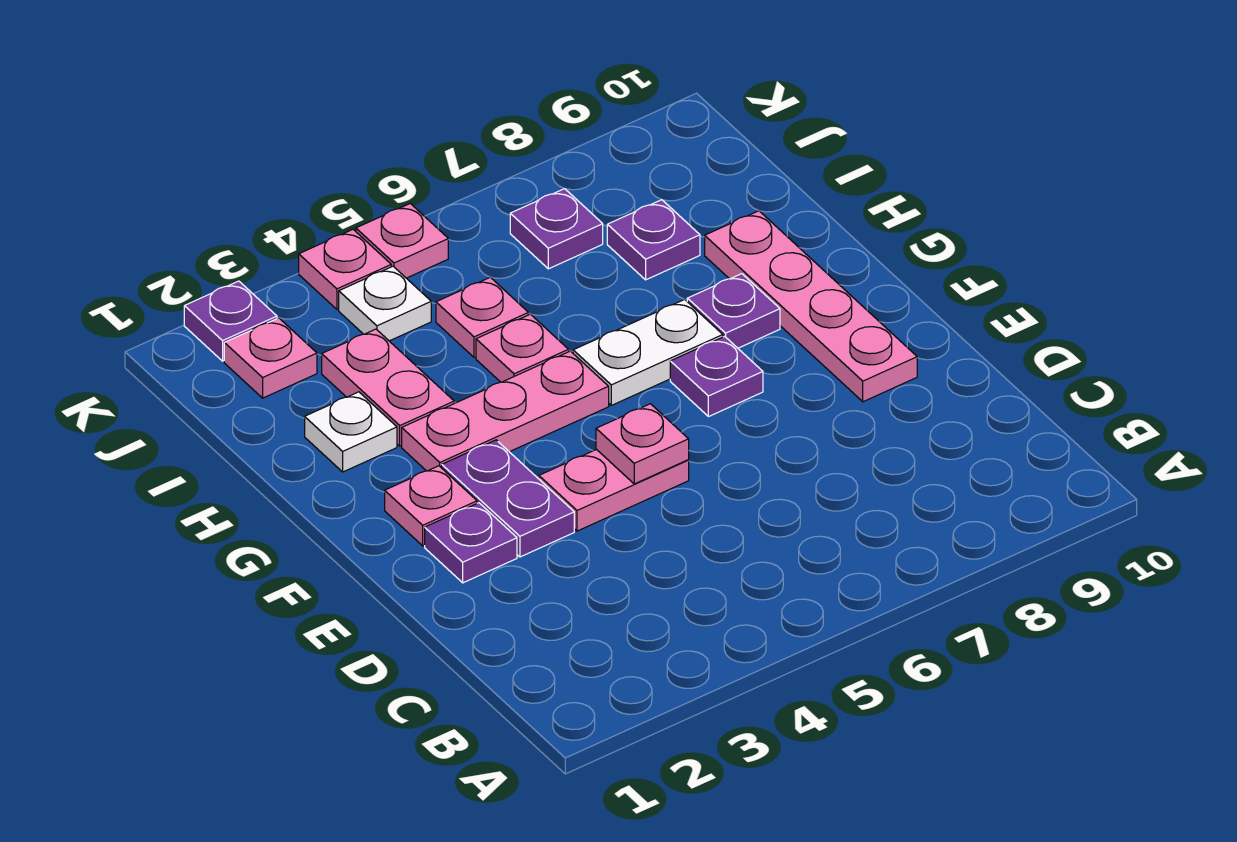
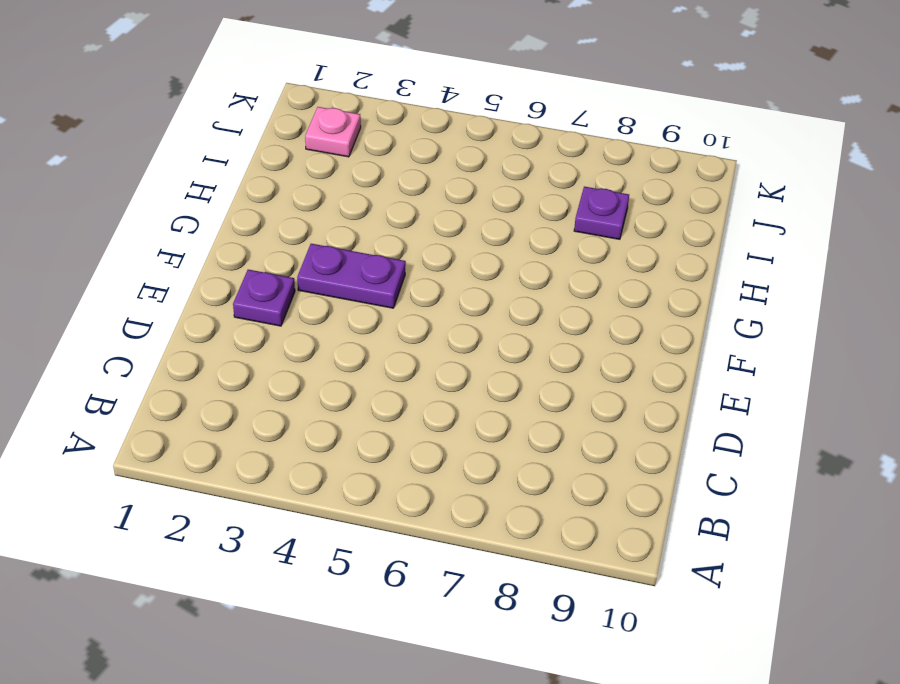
purple plate F3:F4 level 1 -> purple plate E3:F3 level 1
none -> pink plate E4:E5 level 1
none -> pink plate E9:H9 level 1
none -> pink plate F2 level 1

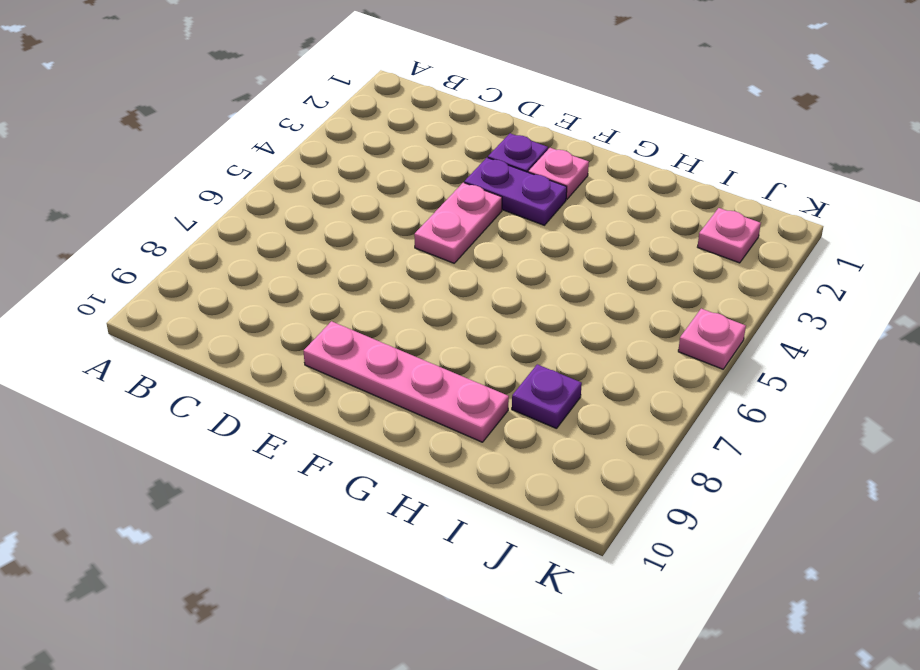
none -> purple plate F7 level 1
none -> pink plate G3:G5 level 1
none -> white plate G6:G7 level 1

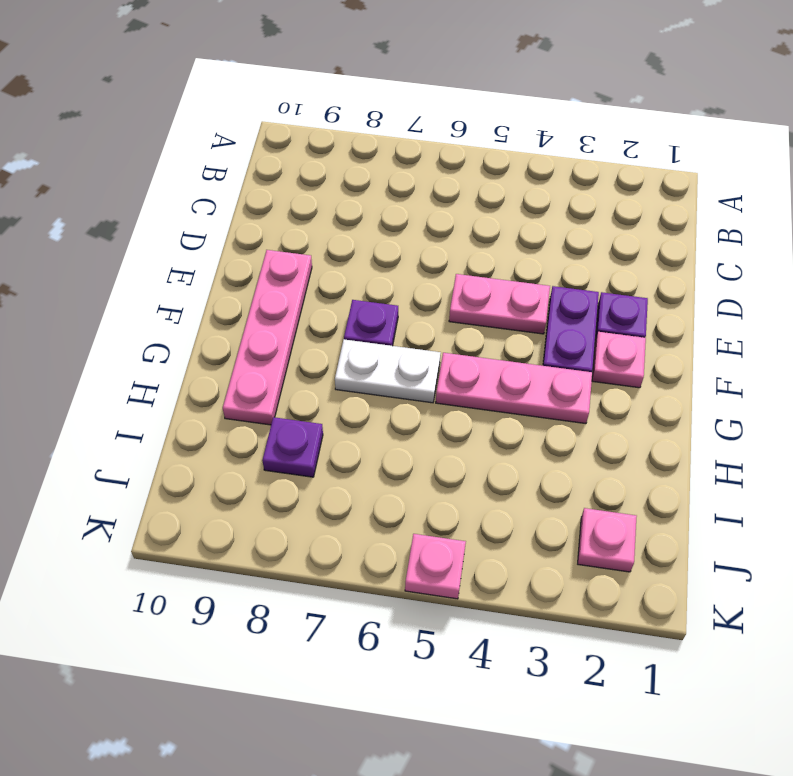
none -> purple plate G8 level 1
none -> white plate H2 level 1
none -> pink plate H3:I3 level 1

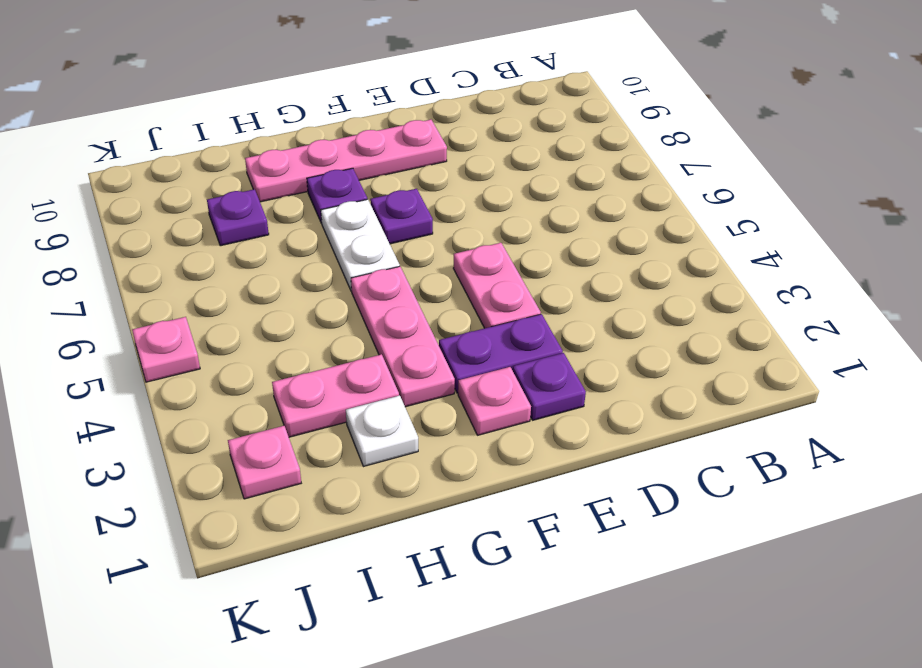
none -> pink plate H5 level 1
none -> pink plate I5 level 1
none -> white plate J4 level 1

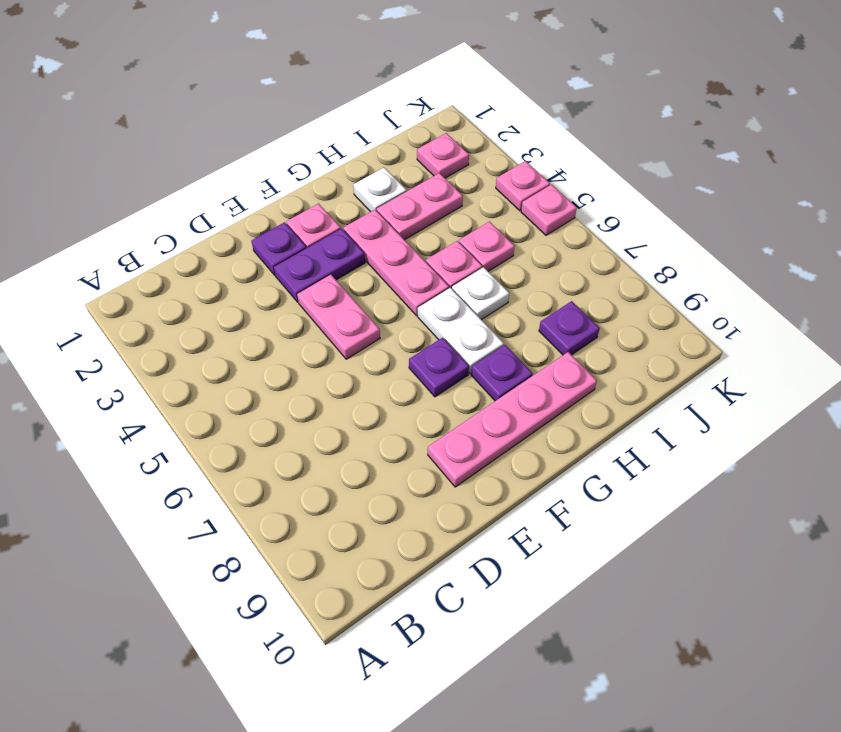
white plate H6 level 1 -> white plate J4 level 1
none -> purple plate J7 level 1
none -> purple plate K2 level 1
none -> pink plate E5 level 2

